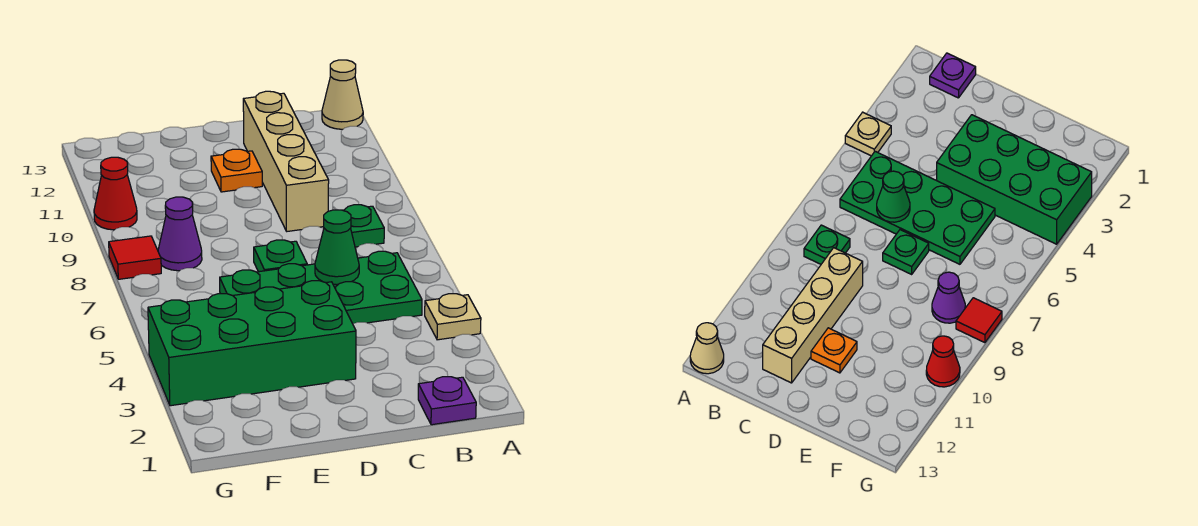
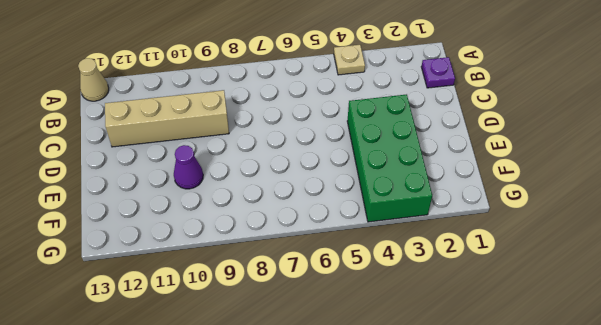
purple cone E10 level 1 -> purple cone F8 level 1
none -> green plate B5:E6 level 1
none -> green plate B8 level 1
none -> green plate D7 level 1

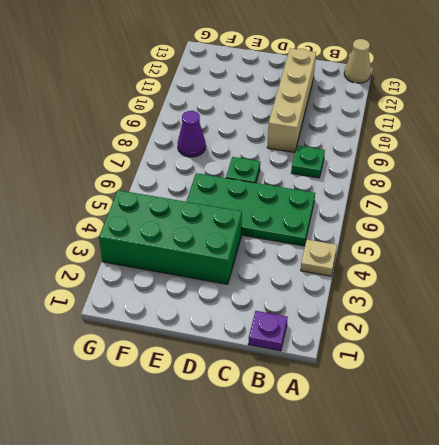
none -> orange plate D11 level 1
none -> red tile G8 level 1
none -> red cone G10 level 1

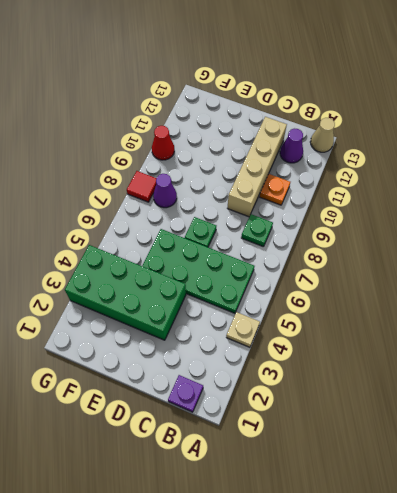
orange plate B10 level 1 -> orange plate D11 level 1
purple cone B12 level 1 -> none
none -> green cone C6 level 2

